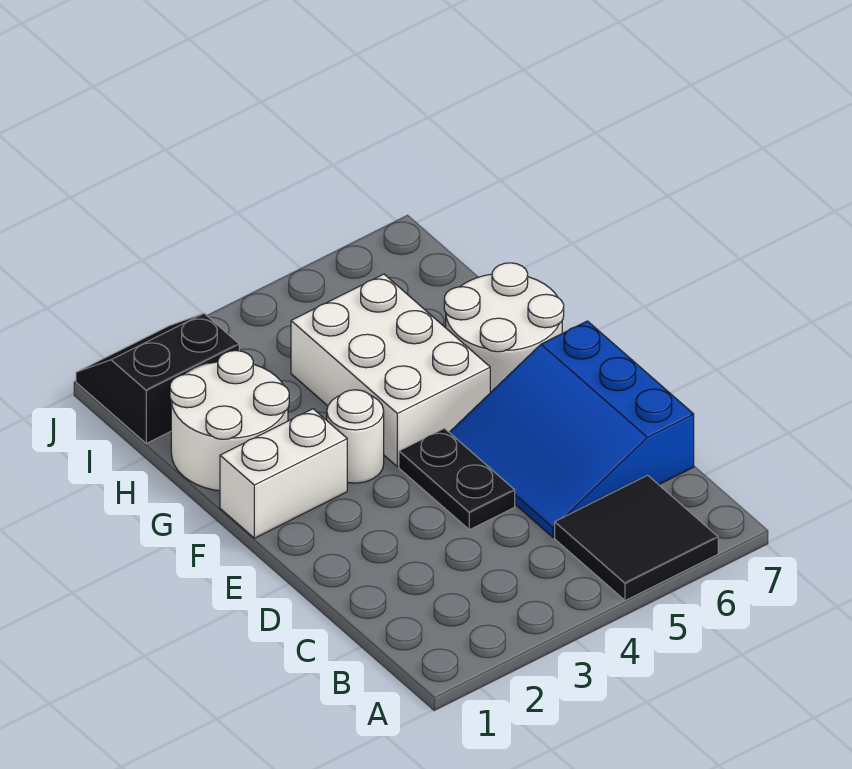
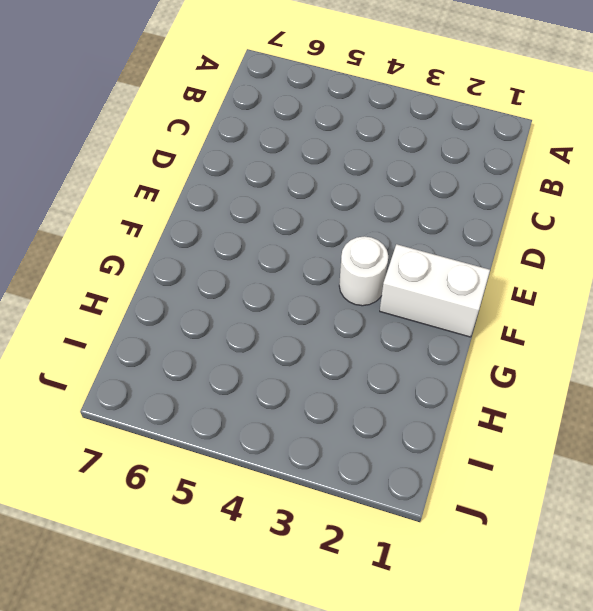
none -> black tile A5:B6 level 1
none -> blue slope C5:E7 level 1 top 7

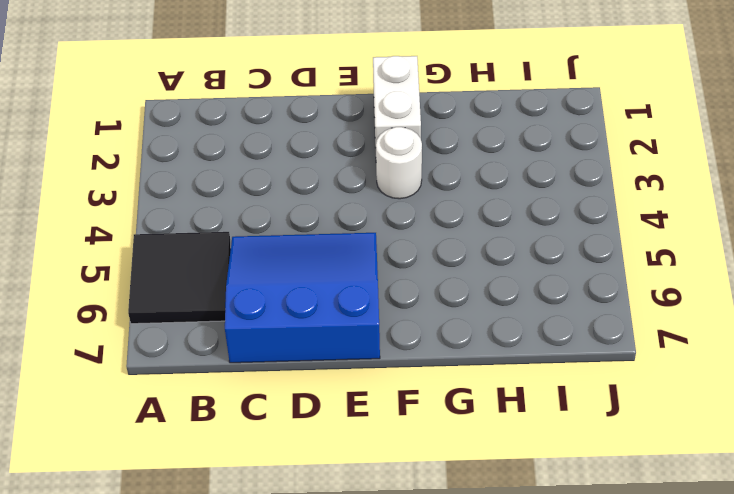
none -> black plate D4:E4 level 1
none -> white brick F4:H5 level 1

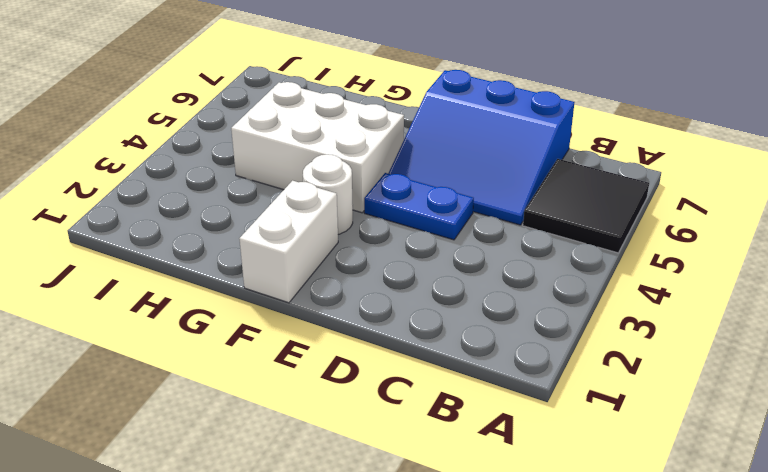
blue plate D4:E4 level 1 -> black plate D4:E4 level 1
none -> white round brick F6:G7 level 1
none -> white round brick G1:H2 level 1

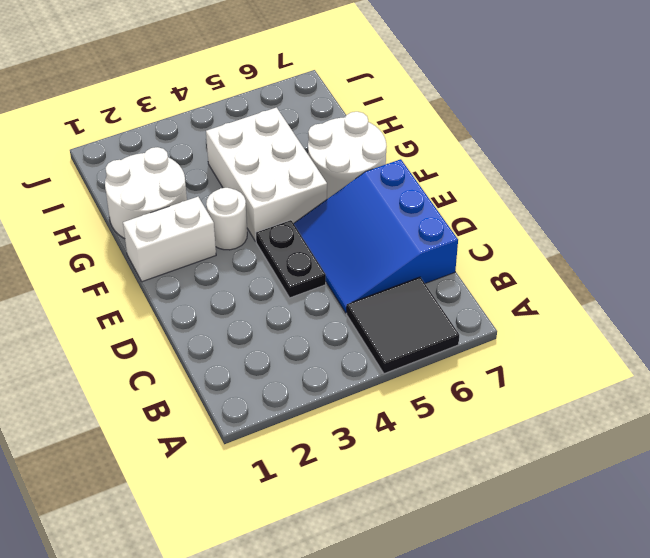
none -> black slope I1:J2 level 1 top I

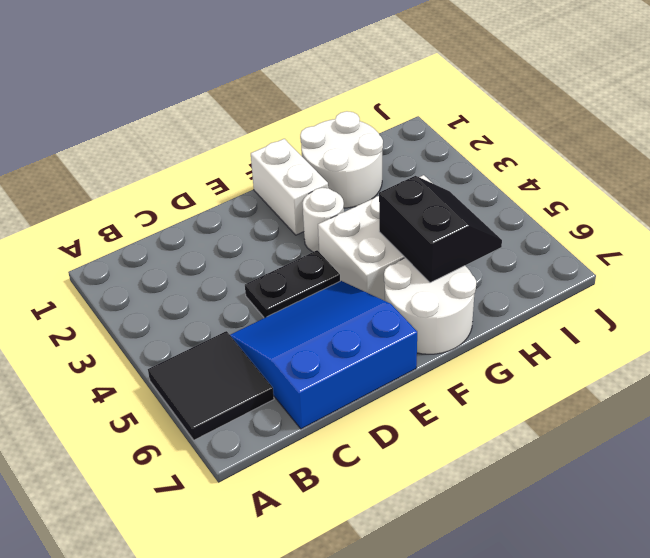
black slope G5:H6 level 2 top G -> black slope I1:J2 level 1 top I

